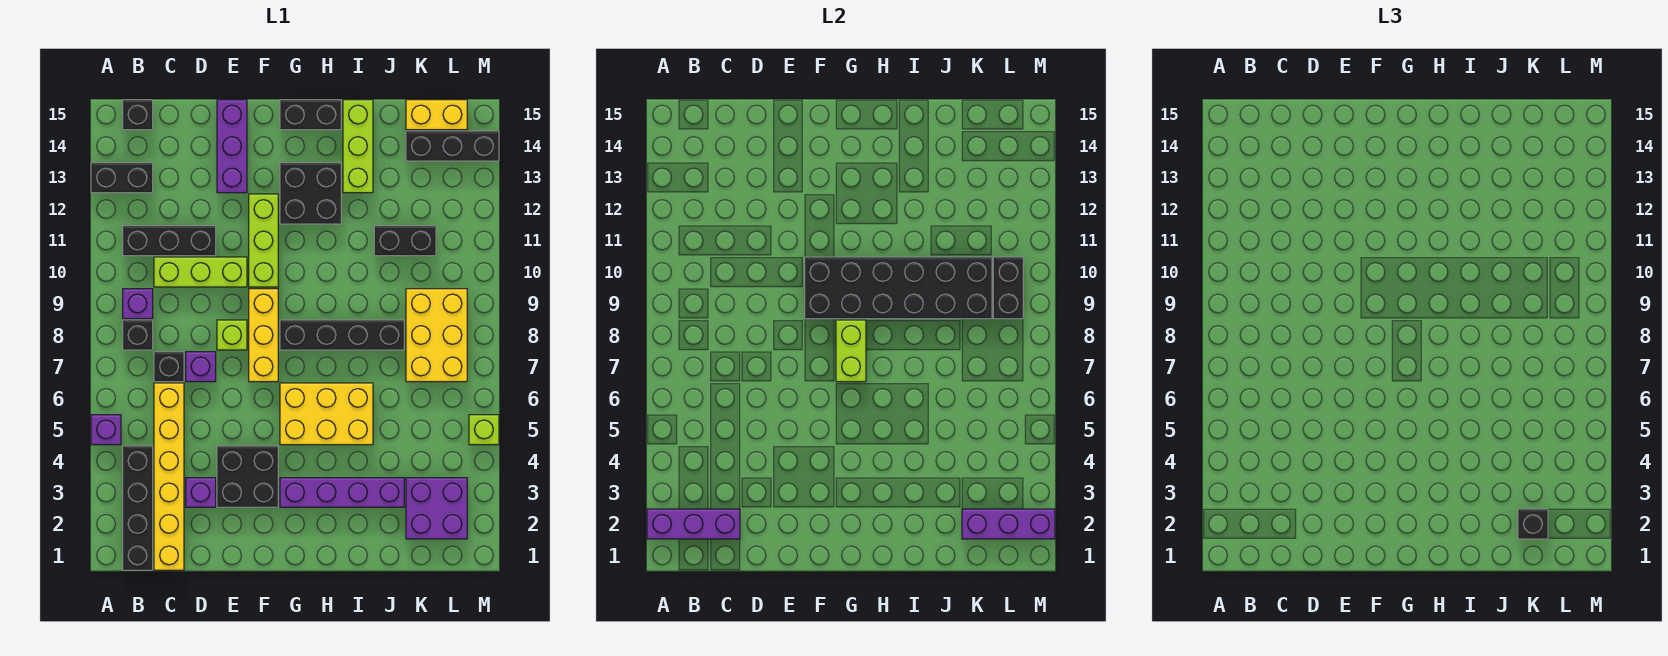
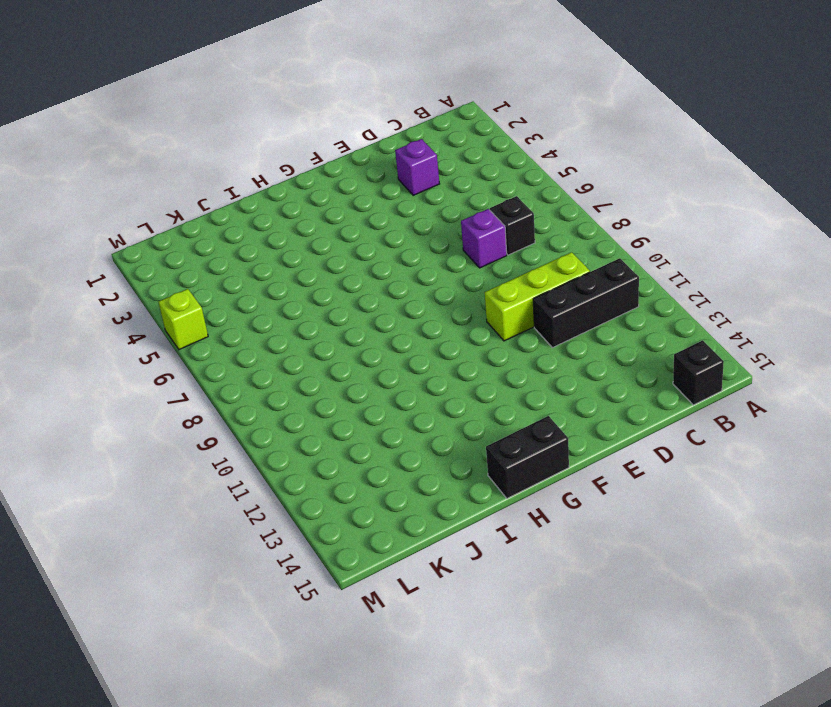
none -> purple brick A5 level 1
none -> black brick A13:B13 level 1
none -> black brick B1:B4 level 1
none -> black brick B8 level 1

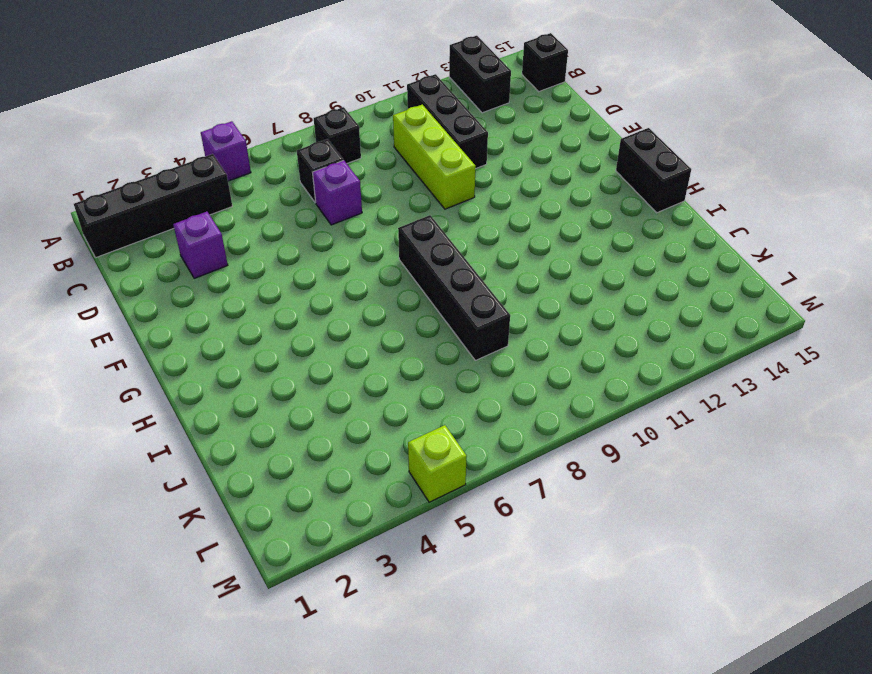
none -> purple brick B9 level 1
none -> yellow brick C1:C6 level 1
none -> black brick E3:F4 level 1
none -> lime brick E8 level 1

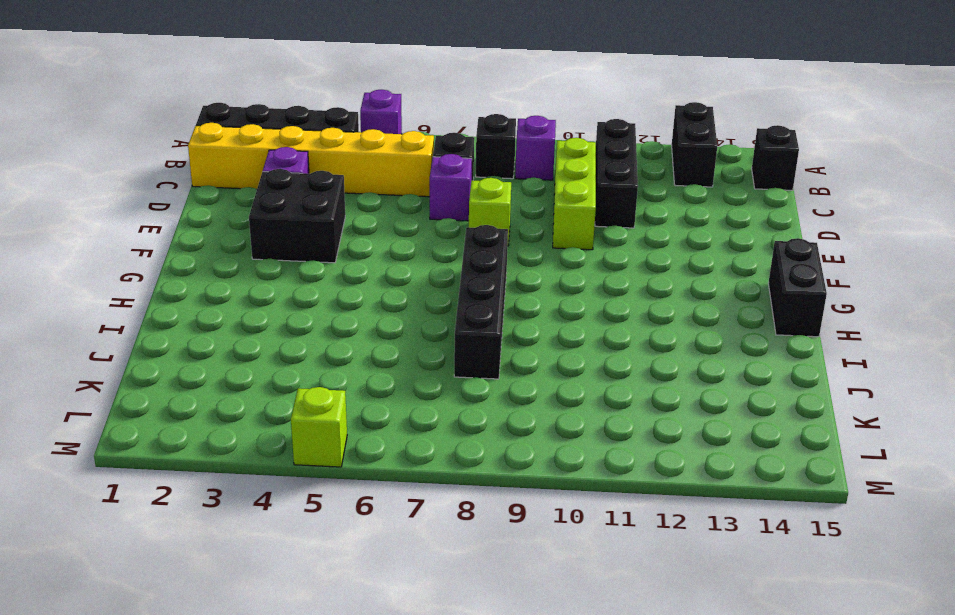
none -> purple brick E13:E15 level 1
none -> yellow brick F7:F9 level 1
none -> lime brick F10:F12 level 1
none -> purple brick G3:J3 level 1

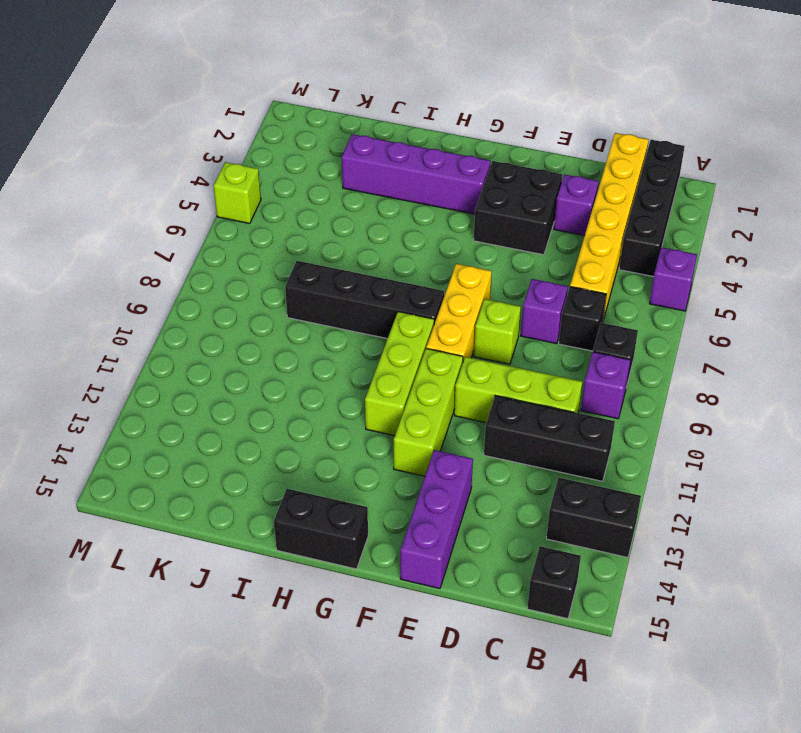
lime brick G9:G11 level 1 -> lime brick I13:I15 level 1
none -> yellow brick G5:I6 level 1
none -> black brick G12:H13 level 1
none -> black brick J11:K11 level 1
none -> purple brick K2:L3 level 1

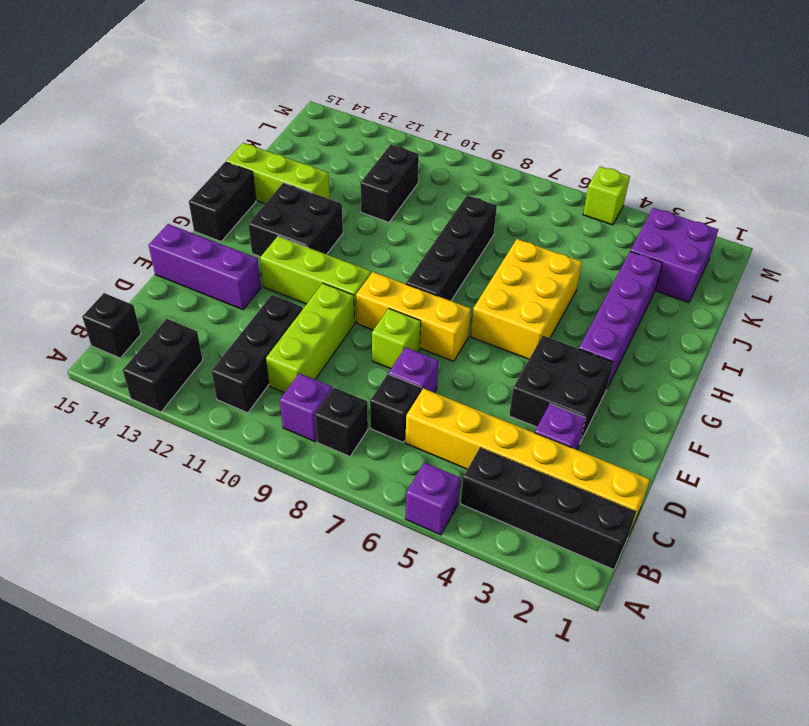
none -> yellow brick K7:L9 level 1
none -> black brick K14:M14 level 1
none -> yellow brick K15:L15 level 1
none -> purple brick A2:C2 level 2

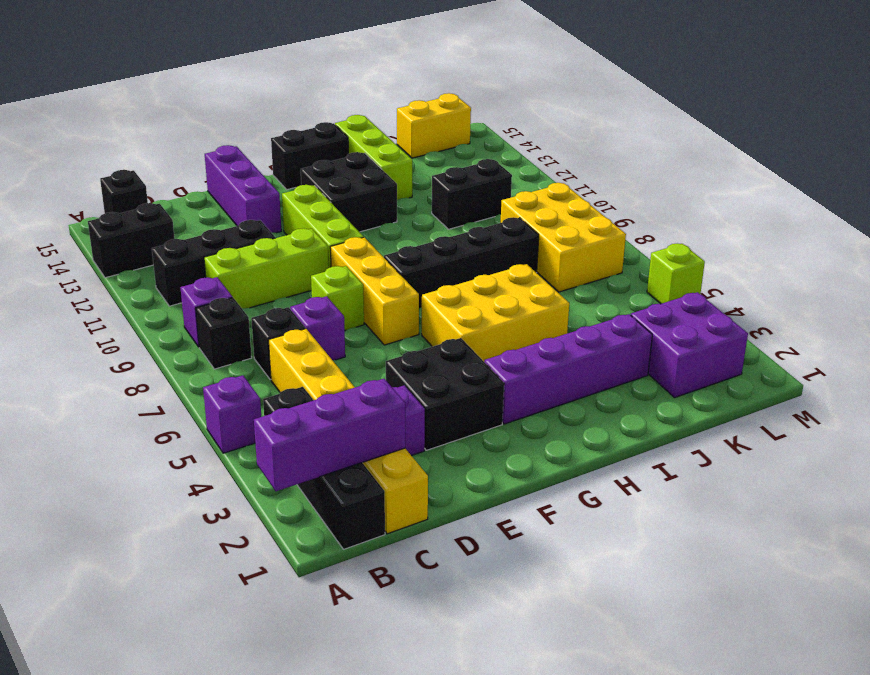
none -> black brick K14:M14 level 1
none -> black brick F9:K10 level 2
none -> lime brick G7:G8 level 2
none -> purple brick K2:M2 level 2

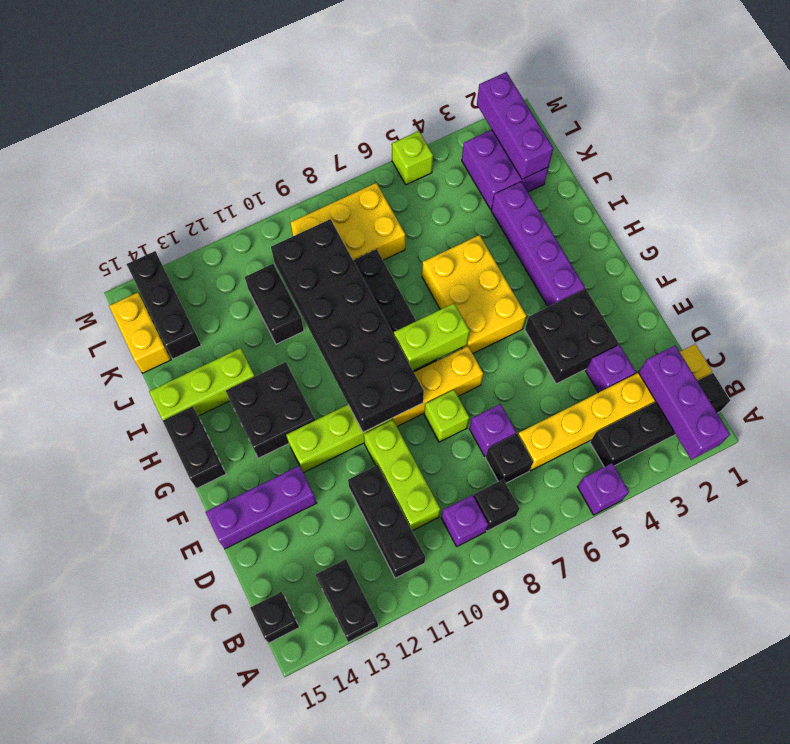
none -> black brick L9:L10 level 2
none -> black brick K2 level 3

